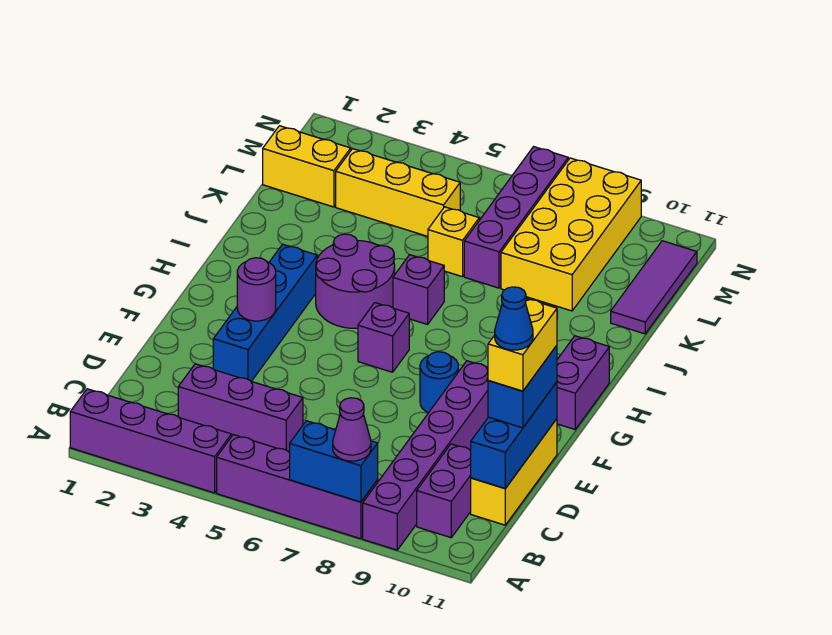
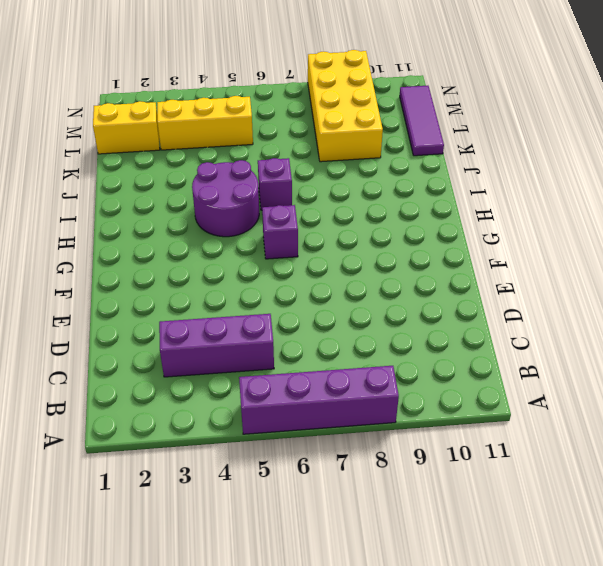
none -> purple brick A1:A4 level 1
none -> purple brick A9:F9 level 1
none -> purple brick B10:C10 level 1

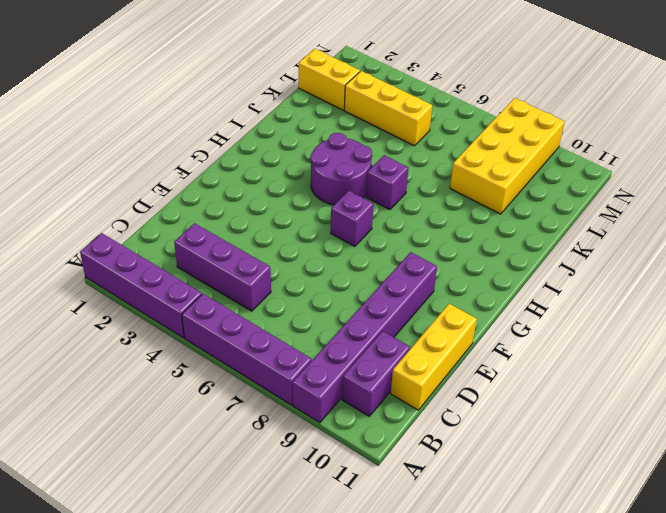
none -> blue brick E3:H3 level 1
none -> blue round brick F8 level 1
none -> purple brick G11:H11 level 1

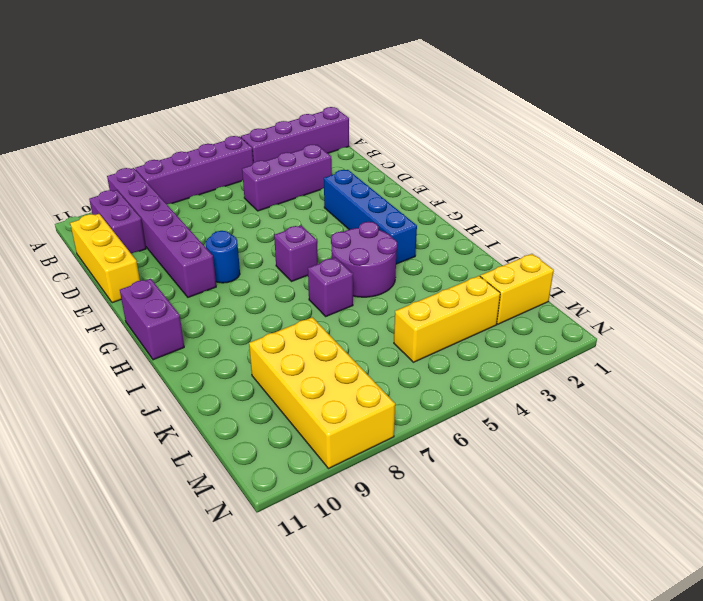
none -> yellow brick K6 level 1
none -> purple brick K7:N7 level 1
none -> purple tile K11:M11 level 1

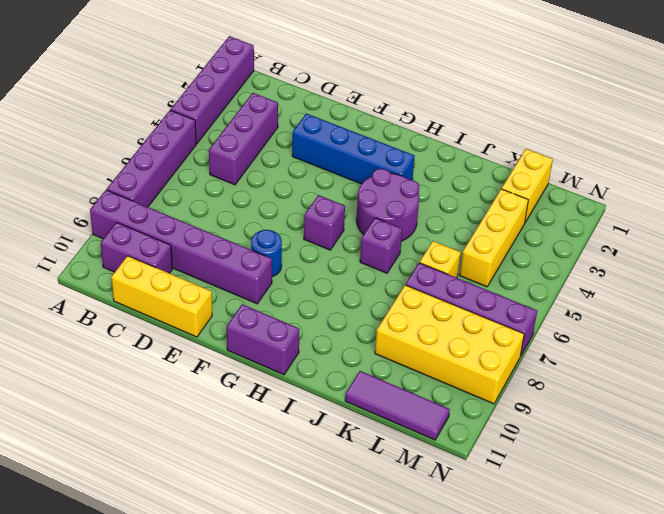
none -> blue brick A7:A8 level 2
none -> blue brick C11:E11 level 2
none -> purple round brick F3 level 2

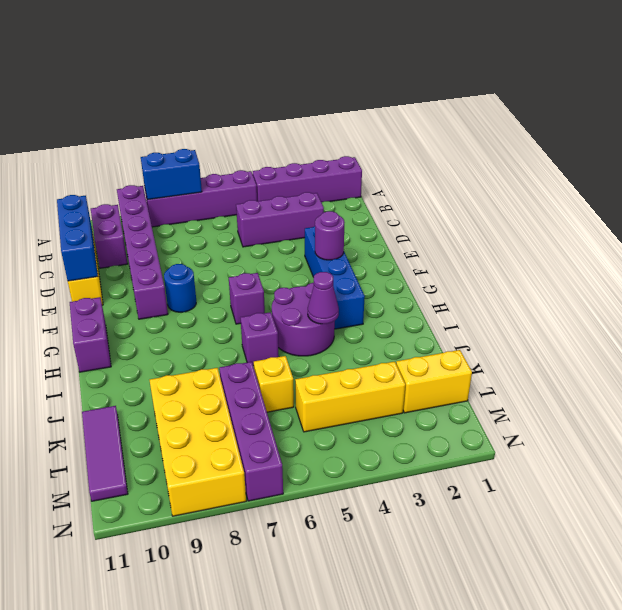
purple cone I4 level 2 -> purple cone A8 level 3
none -> blue brick D11:E11 level 3
none -> yellow brick D11:E11 level 4
none -> blue cone D11 level 5

